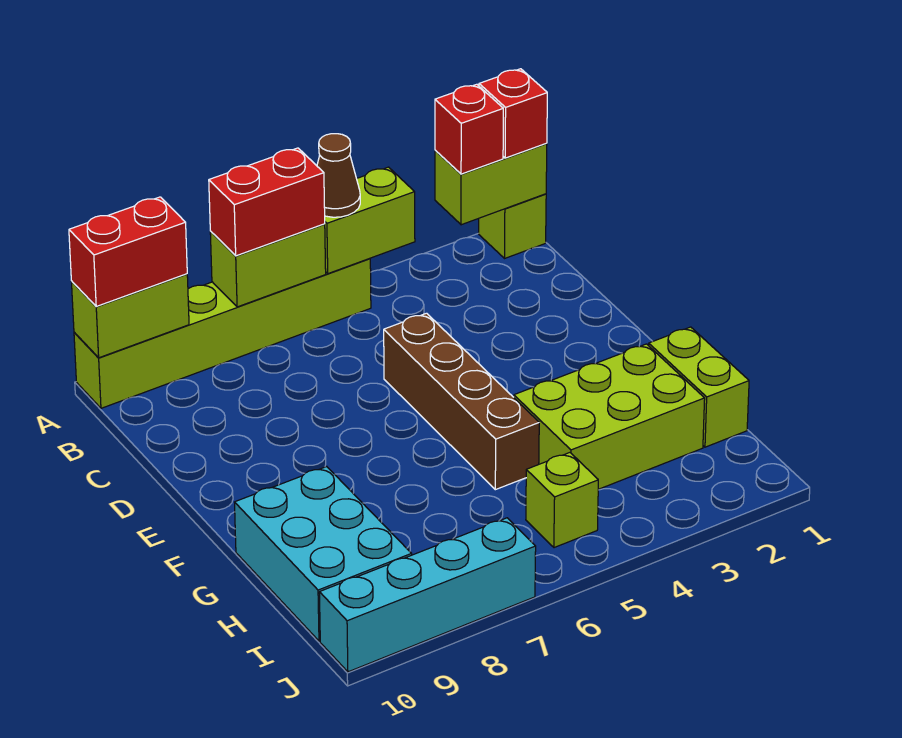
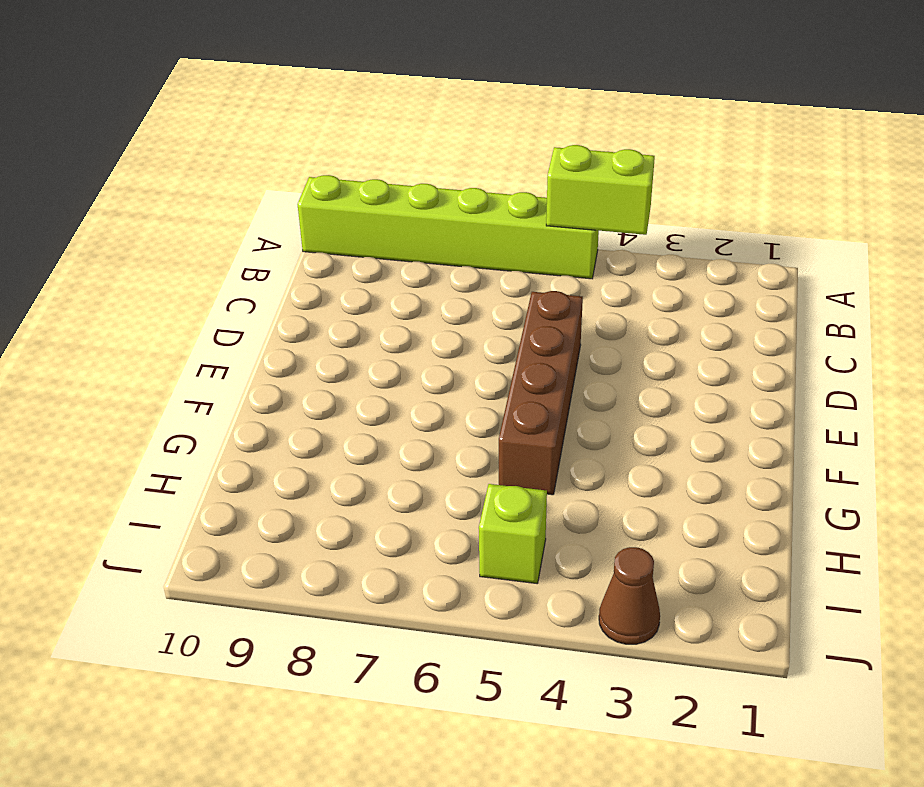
brown cone J3 level 1 -> brown cone A5 level 3
none -> lime brick A1 level 1
none -> lime brick G1:H1 level 1
none -> lime brick G2:H4 level 1

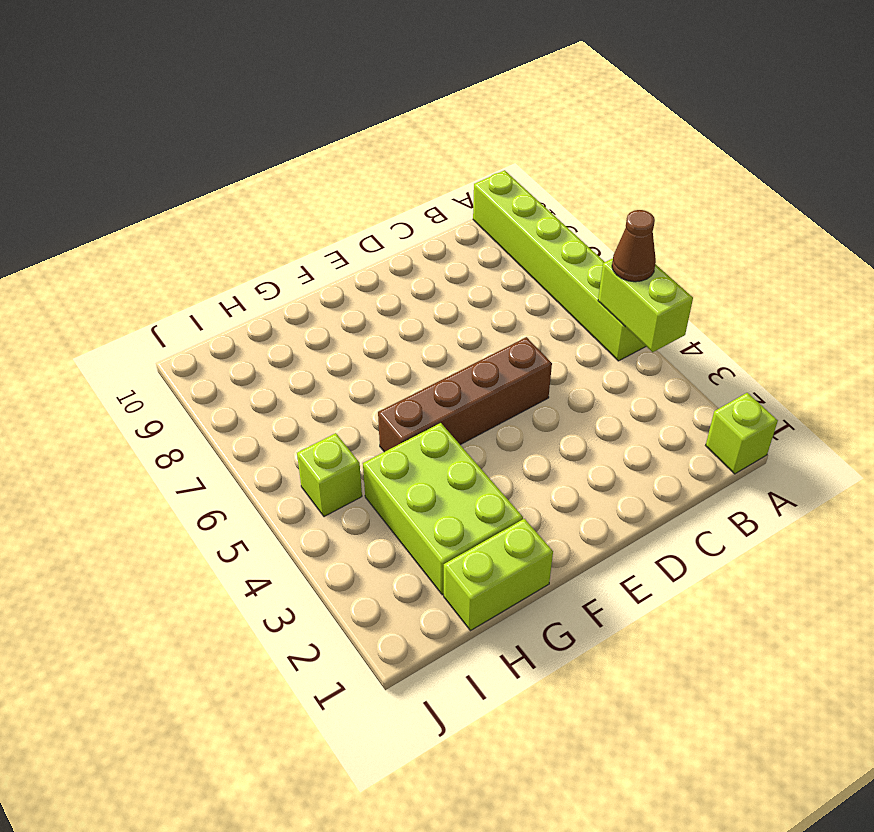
none -> cyan brick G9:I10 level 1
none -> cyan brick J7:J10 level 1
none -> lime brick A1:A2 level 2

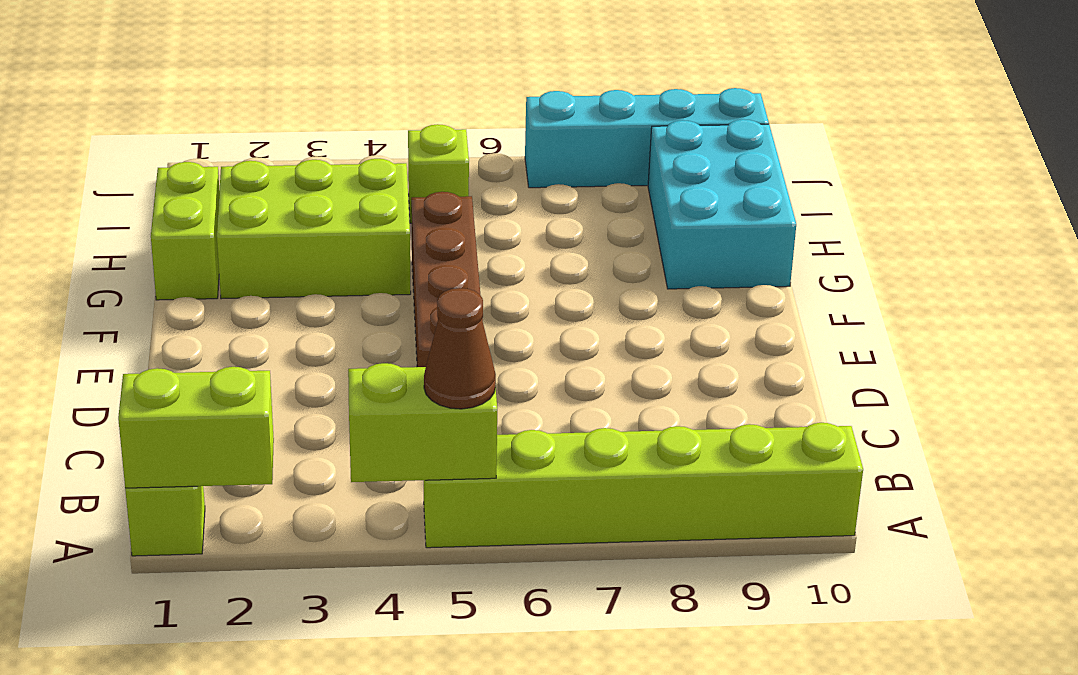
none -> lime brick A6:A7 level 2
none -> lime brick A9:A10 level 2
none -> red brick A1 level 3

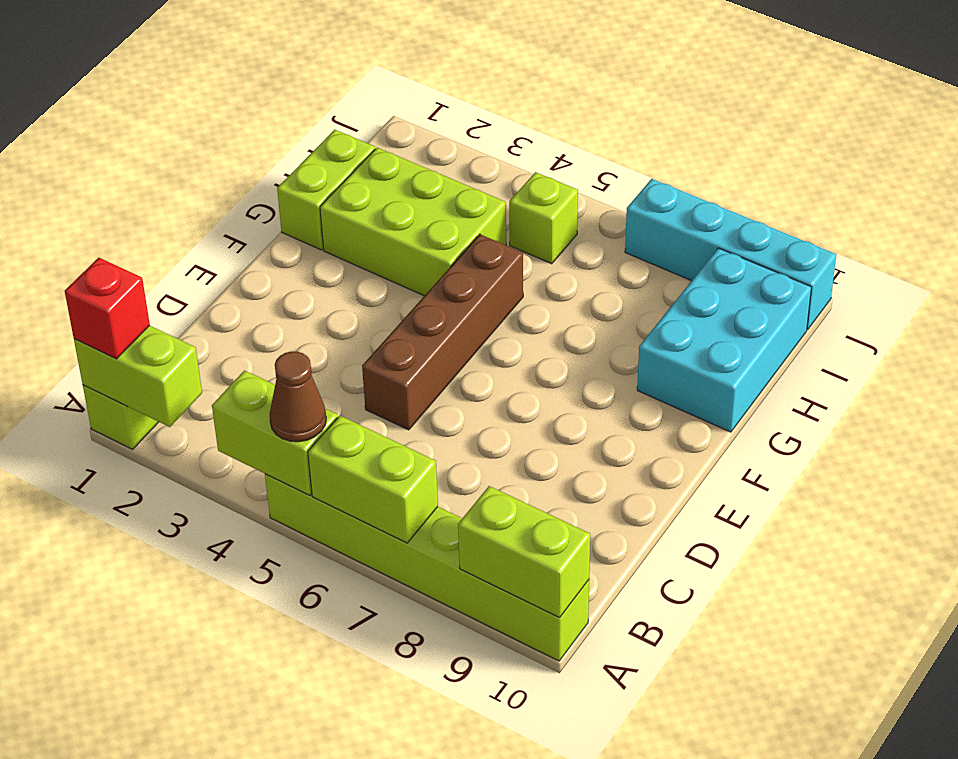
none -> red brick A2 level 3
none -> red brick A6:A7 level 3
none -> red brick A9:A10 level 3

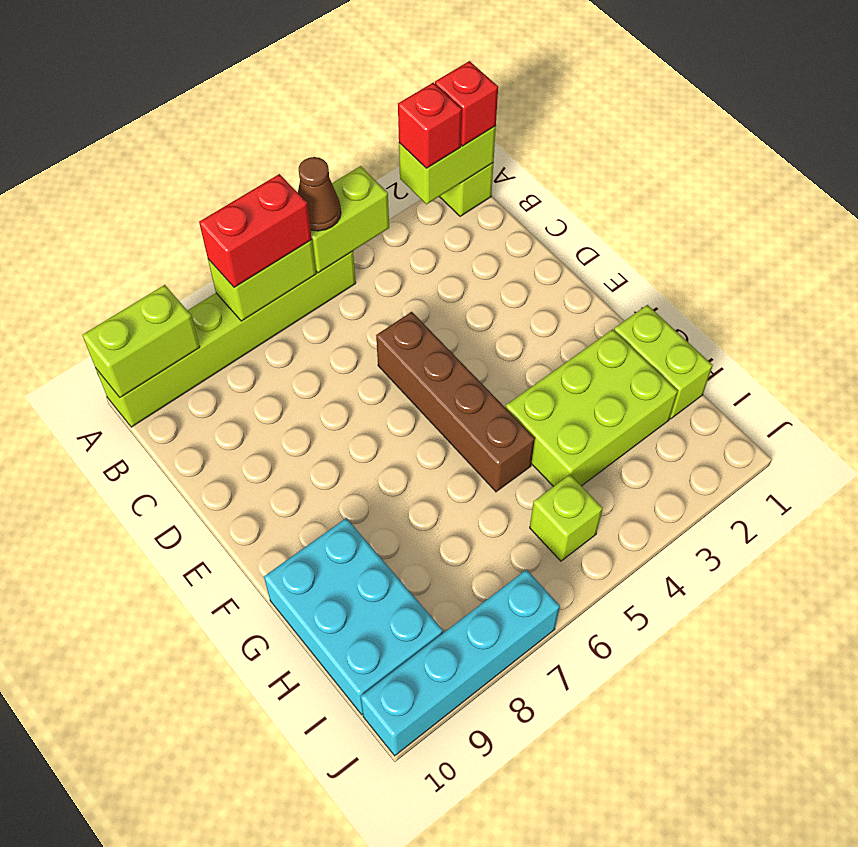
none -> red brick A9:A10 level 3

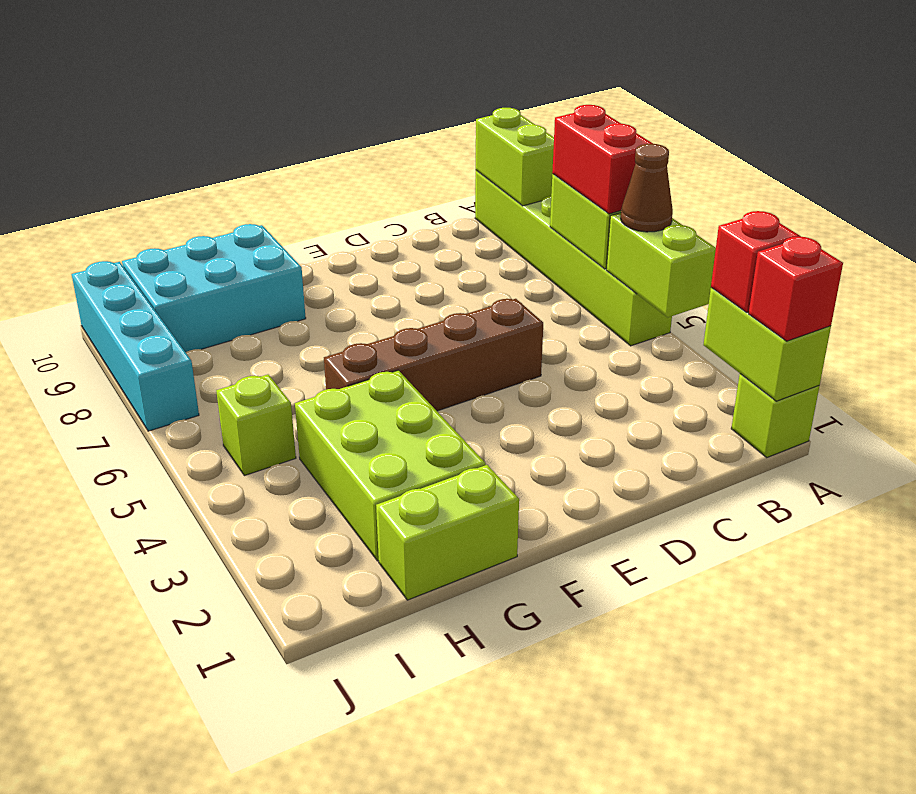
none -> red brick A9:A10 level 3

